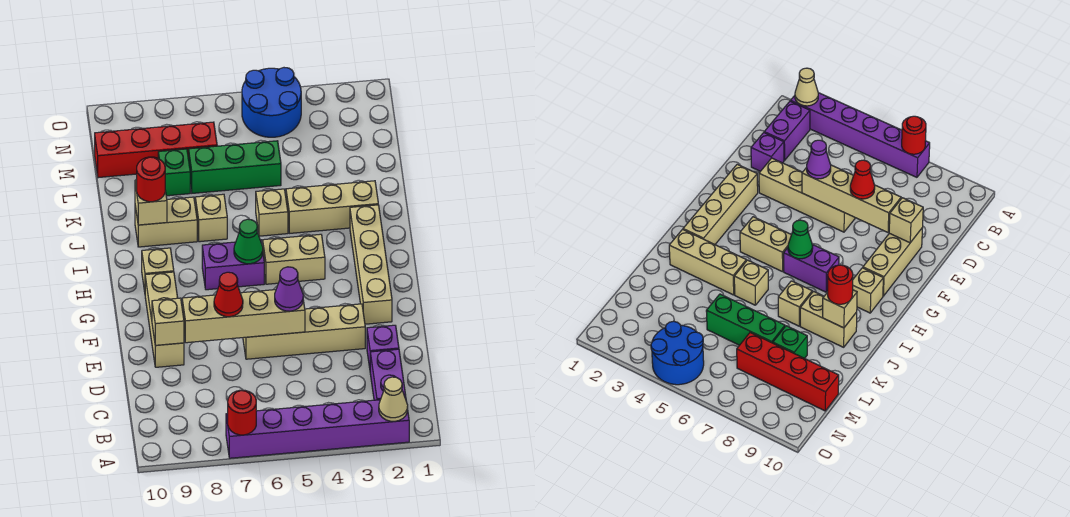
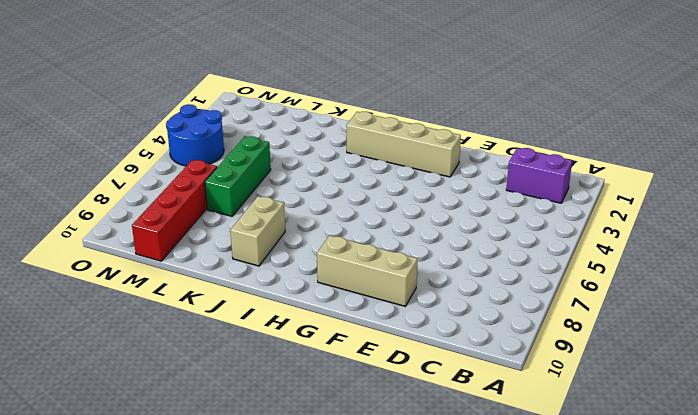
none -> purple brick A2:A7 level 1
none -> purple brick D2 level 1
none -> tan brick E3:E6 level 1

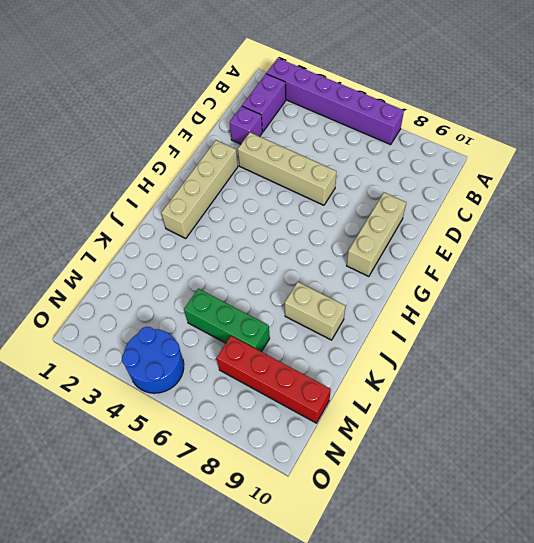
none -> tan brick H4:H5 level 1
none -> purple brick H6:H7 level 1
none -> tan brick H9 level 1

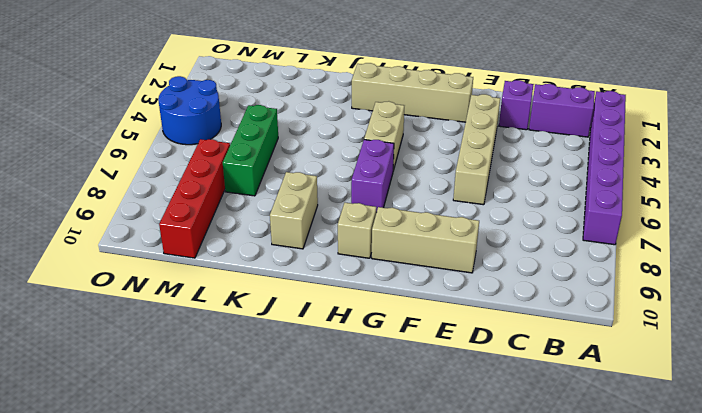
none -> tan brick J2:J4 level 1
none -> tan brick J5 level 1
none -> tan brick J7 level 1

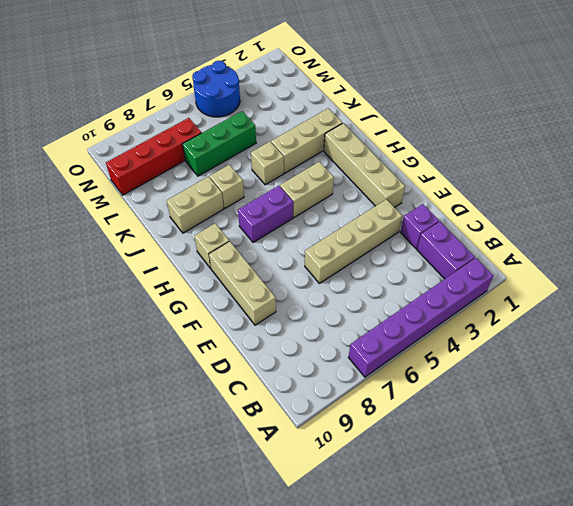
none -> green brick L8 level 1
none -> tan cone A2 level 2
none -> red round brick A7 level 2

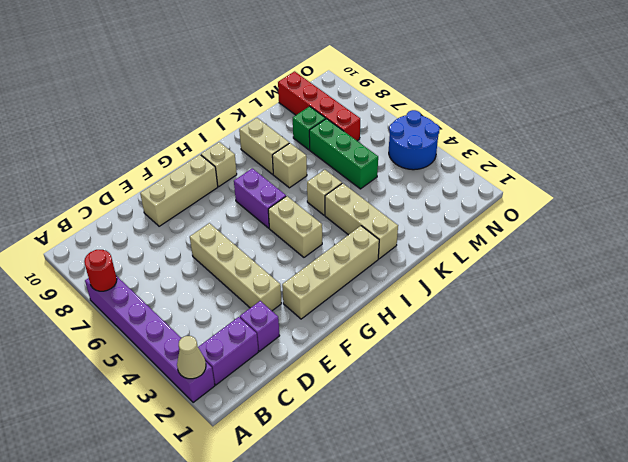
none -> tan brick E5:E8 level 2
none -> tan brick E9 level 2
none -> green cone H6 level 2

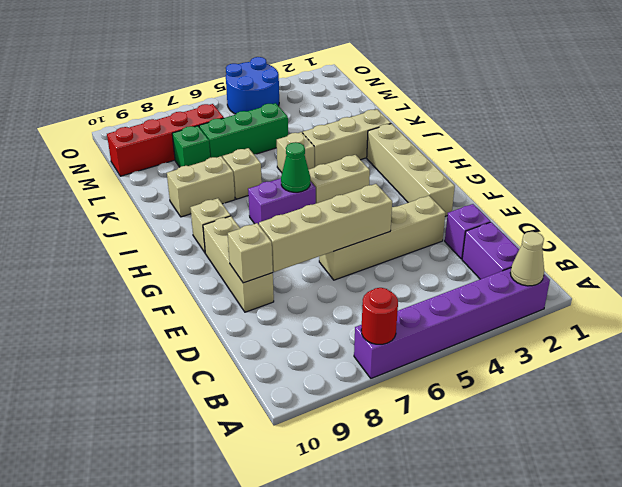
none -> tan brick J9 level 2
none -> purple cone E5 level 3
none -> red cone E7 level 3

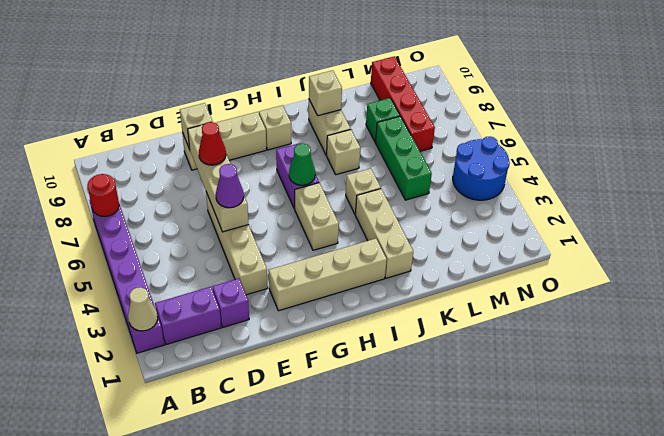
none -> red round brick J9 level 3

